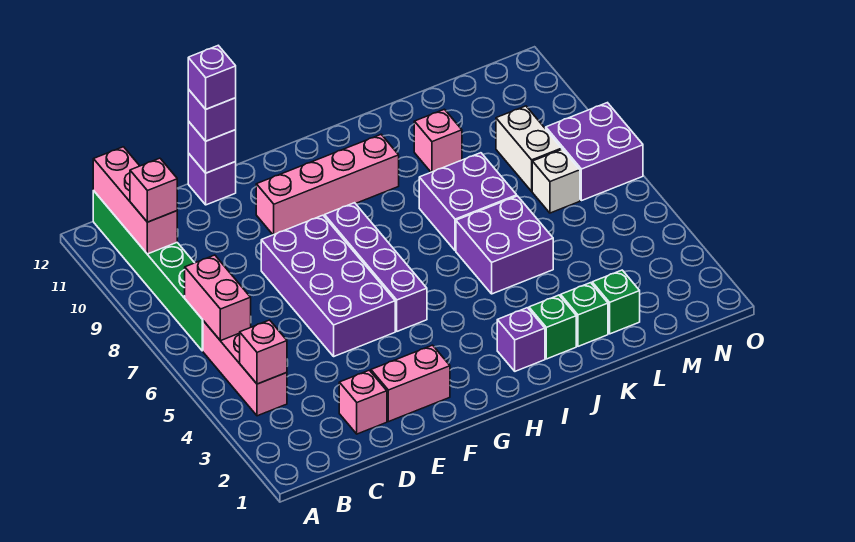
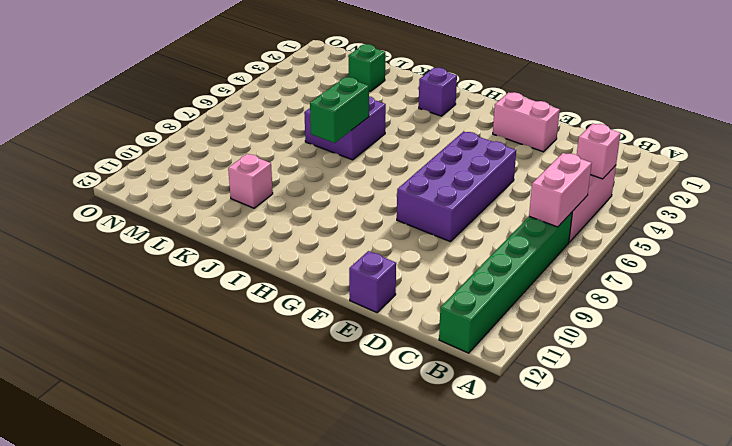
green brick J6:J7 level 2 -> none
none -> pink brick D2 level 1
none -> pink brick F10:I10 level 1
none -> purple brick G5:G8 level 1

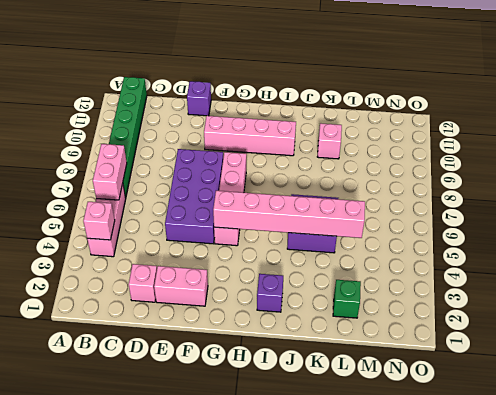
pink brick G5:G8 level 1 -> purple brick G5:G8 level 1
pink brick G5:L5 level 2 -> none
none -> green brick J2 level 1
none -> purple brick J7:K8 level 1
none -> green brick K2 level 1

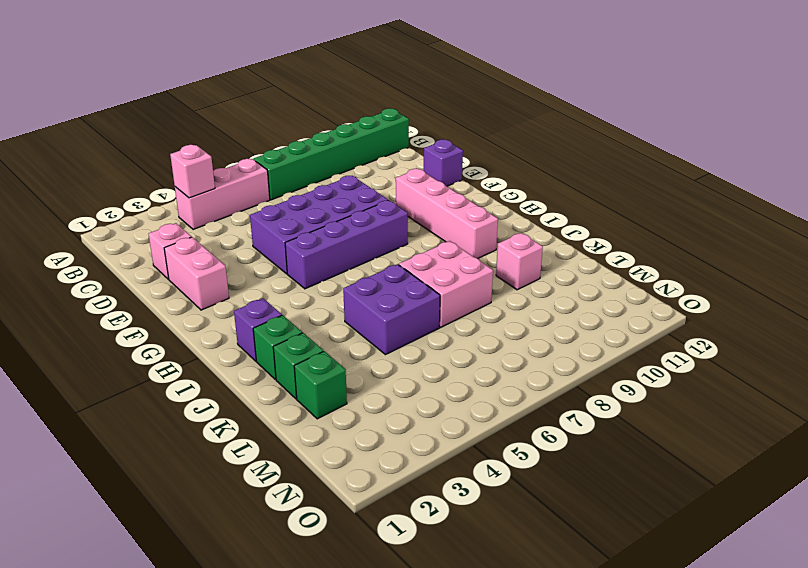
pink brick J7:K8 level 1 -> purple brick J7:K8 level 1
none -> white brick M7 level 1
none -> white brick M8:M9 level 1
none -> purple brick N7:O8 level 1

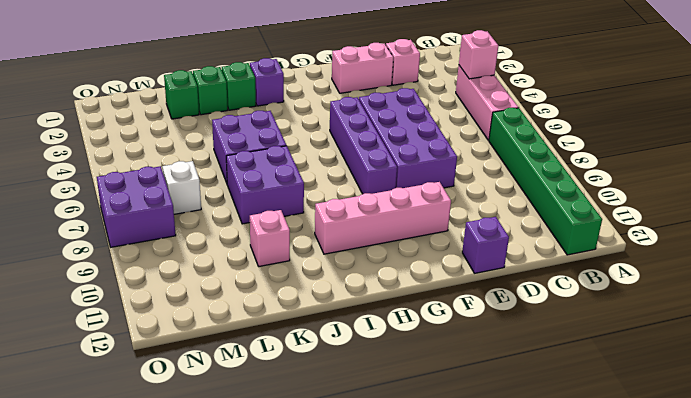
none -> white brick M8:M9 level 1
none -> pink brick B6:B7 level 2
none -> pink brick B10:B12 level 2

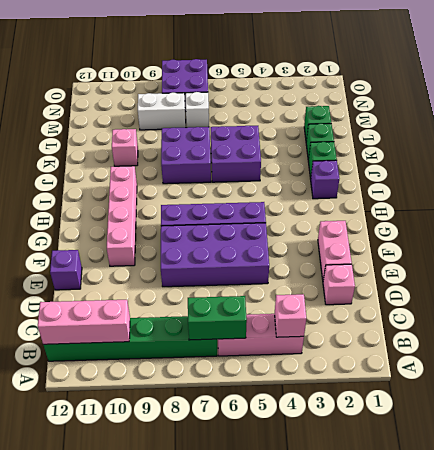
green brick B6:B7 level 2 -> pink brick B6:B7 level 2
none -> purple brick E12 level 2
none -> pink brick B10 level 3
none -> purple brick E12 level 3

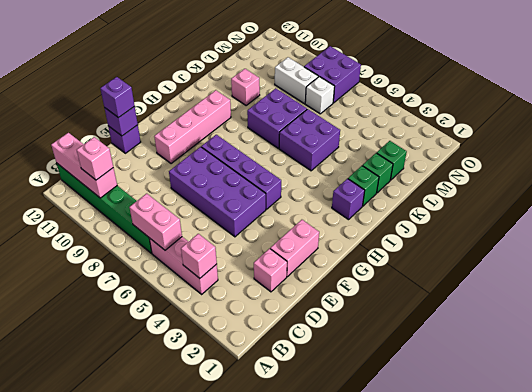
none -> purple brick E12 level 4

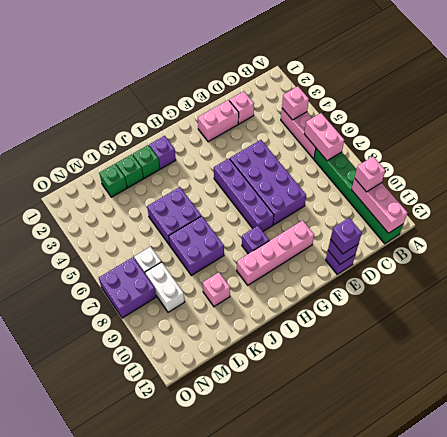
purple brick H9 level 1 -> purple brick E12 level 4

